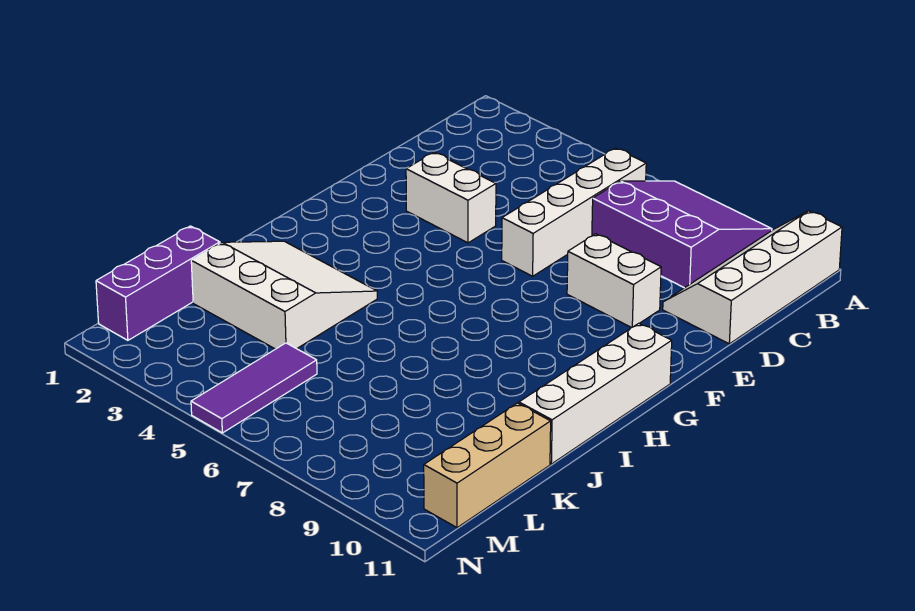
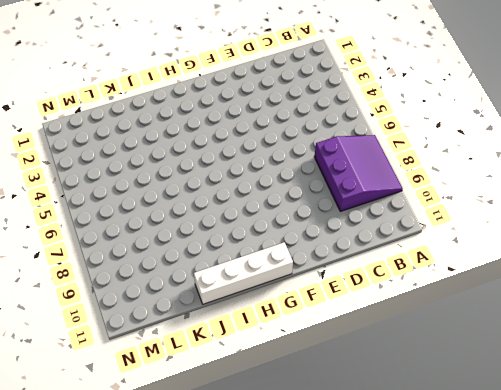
none -> white slope A10:D11 level 1 top 11
none -> white brick B6:E6 level 1

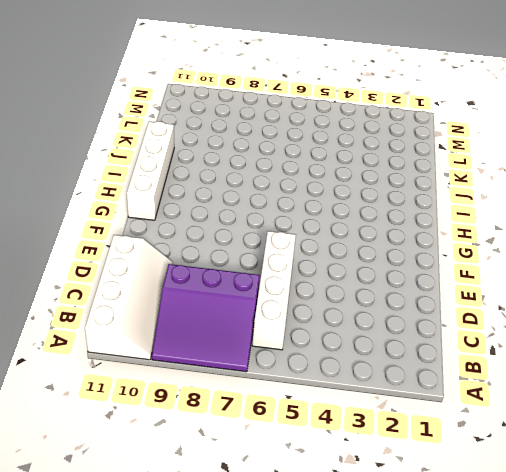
none -> white brick E3:E4 level 1
none -> white brick E8:E9 level 1

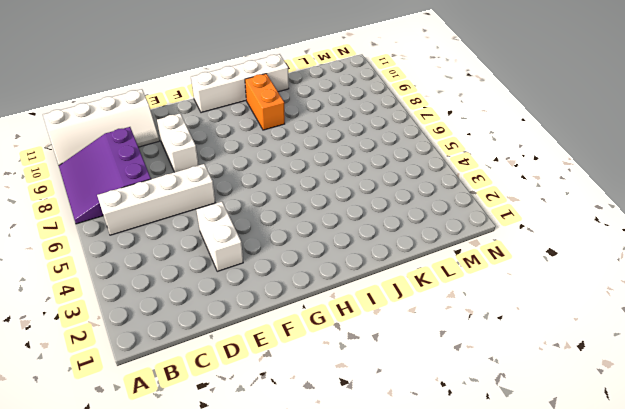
orange brick I9:I10 level 1 -> none
none -> white slope I2:K4 level 1 top K
none -> purple brick K1:M1 level 1

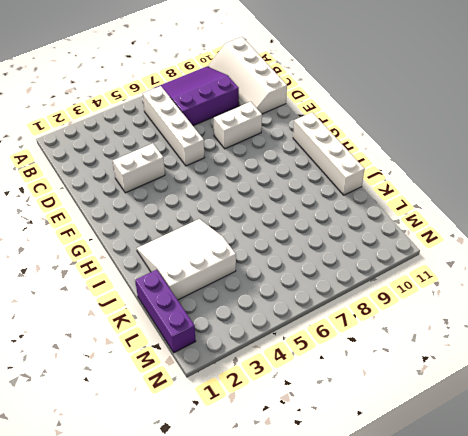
none -> tan brick K11:M11 level 1
none -> purple tile L5:N5 level 1

